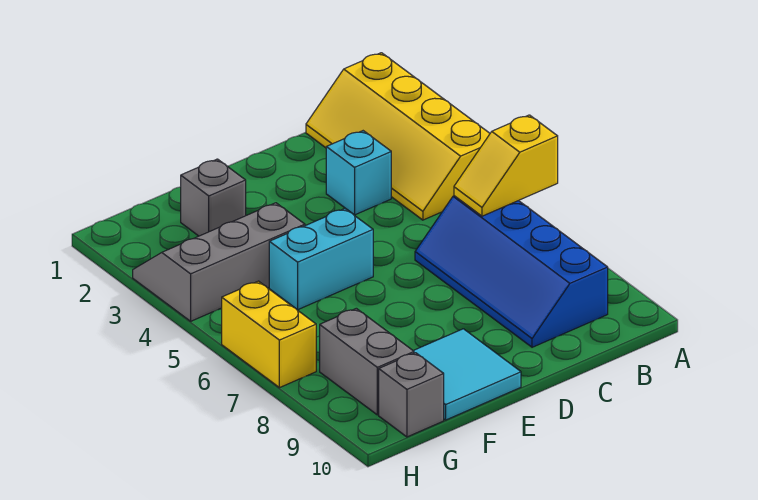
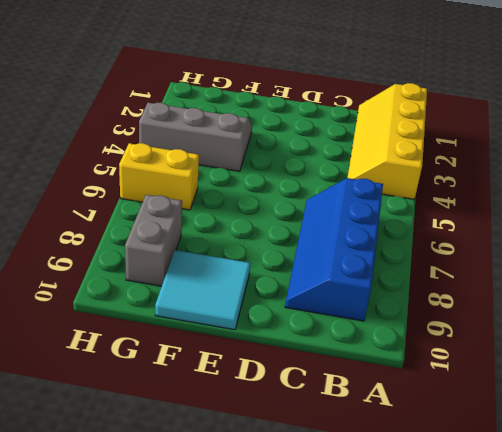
yellow brick G6:H6 level 1 -> yellow brick H6:H7 level 1
none -> cyan brick C3 level 1
none -> cyan brick E5:F5 level 1

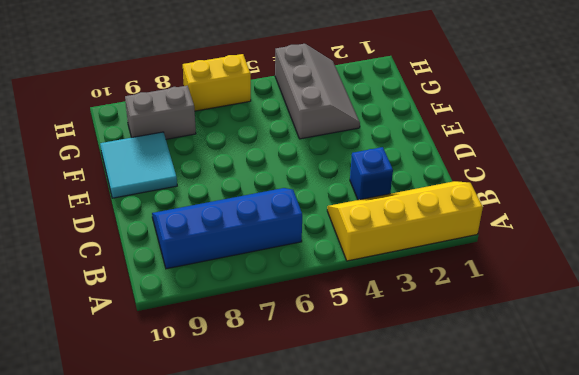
blue brick C3 level 1 -> cyan brick C3 level 1
none -> cyan brick E5:F5 level 1
none -> grey brick F2 level 1

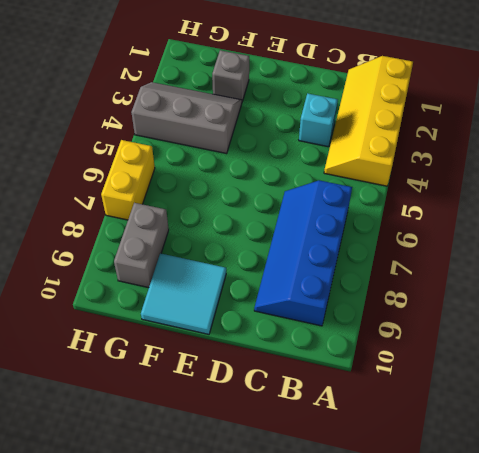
none -> cyan brick E5:F5 level 1
none -> grey brick G10 level 1

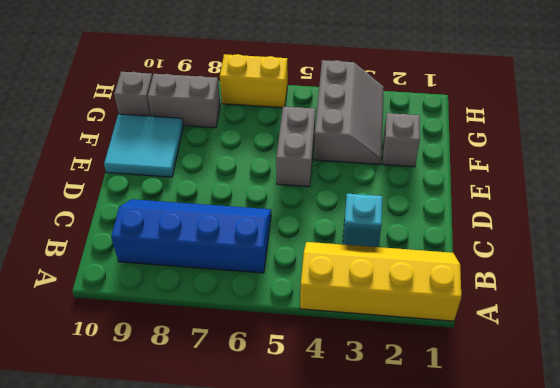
grey brick E5:F5 level 1 -> cyan brick E5:F5 level 1
none -> yellow slope A6:B6 level 2 top A

